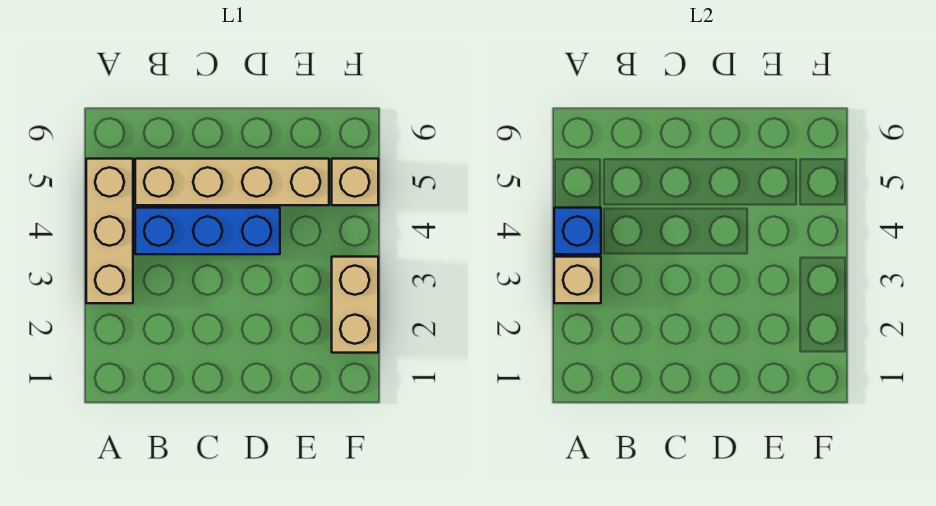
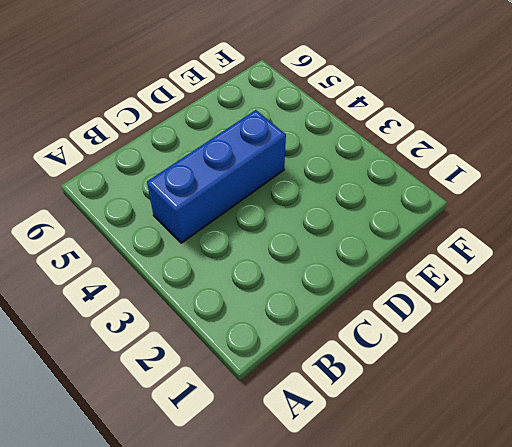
none -> tan brick A3:A5 level 1
none -> tan brick B5:E5 level 1

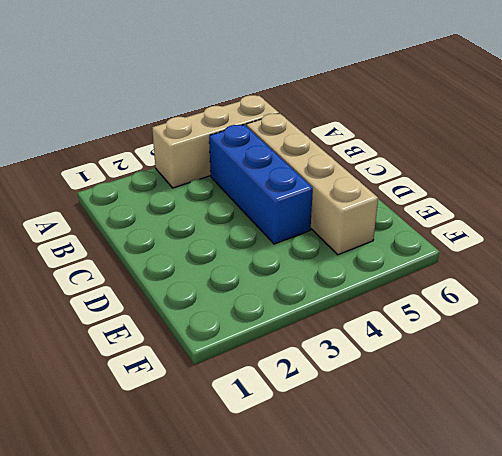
none -> tan brick F2:F3 level 1
none -> tan brick F5 level 1

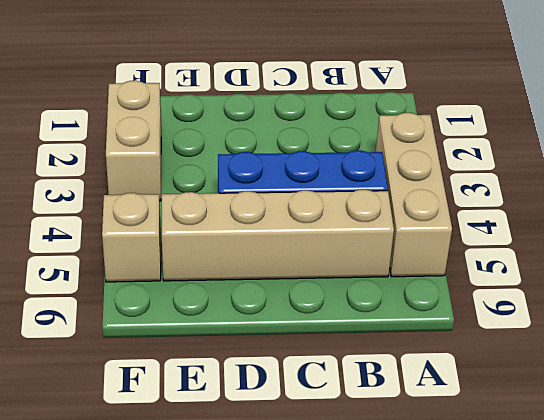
none -> tan brick A3 level 2
none -> blue brick A4 level 2

